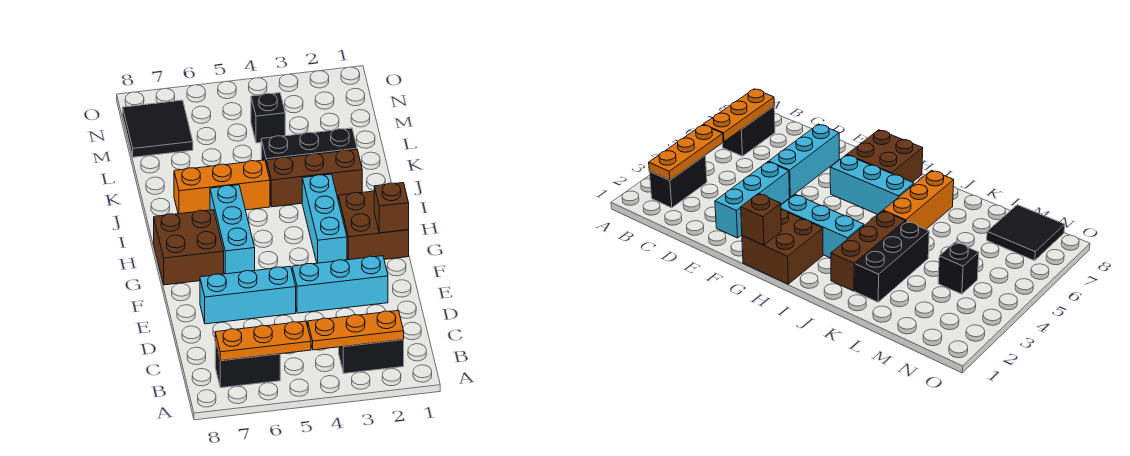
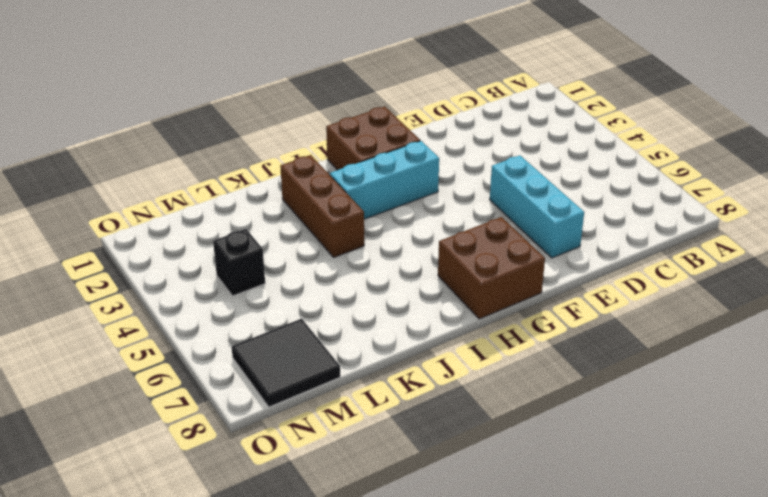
none -> black brick B2:B3 level 1
none -> black brick B6:B7 level 1
none -> cyan brick E2:E4 level 1

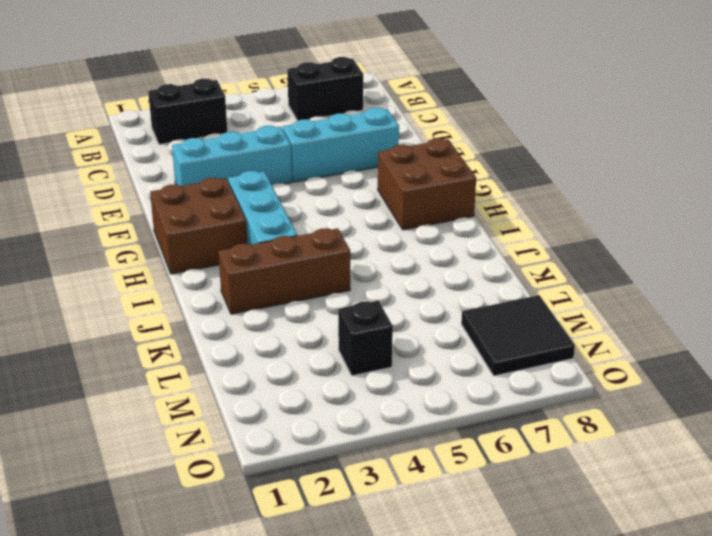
none -> cyan brick G6:I6 level 1
none -> orange brick J5:J7 level 1
none -> black brick K2:K4 level 1

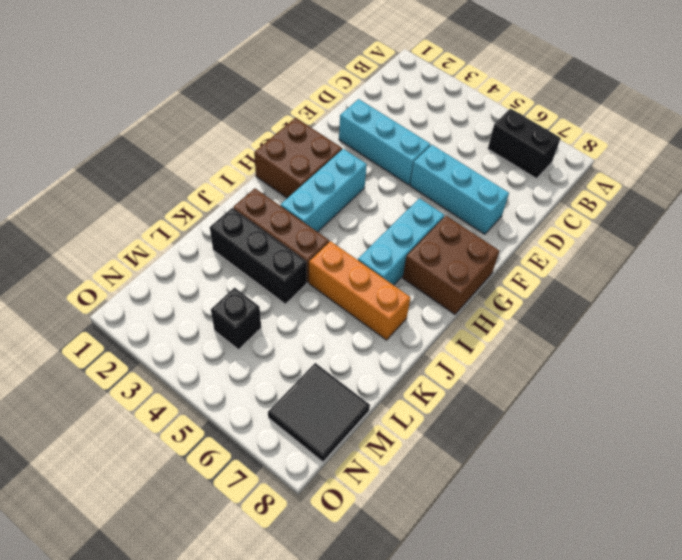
none -> black brick B2:B3 level 1
none -> orange plate B2:B4 level 2
none -> orange plate B5:B7 level 2

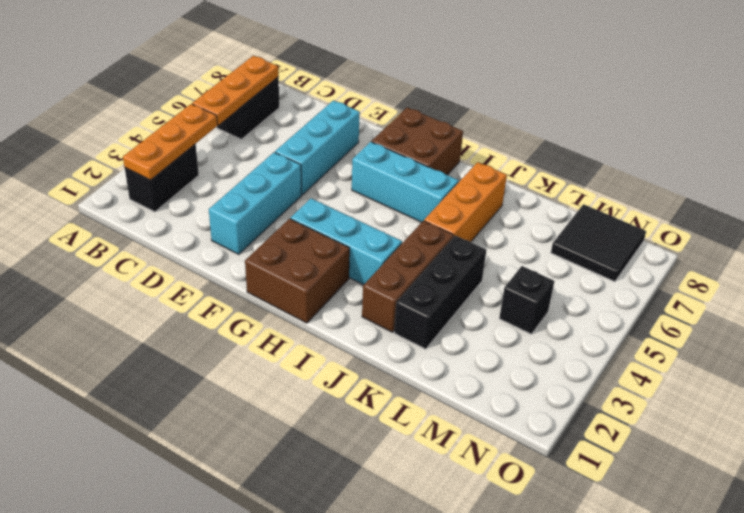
none -> brown brick G1 level 2

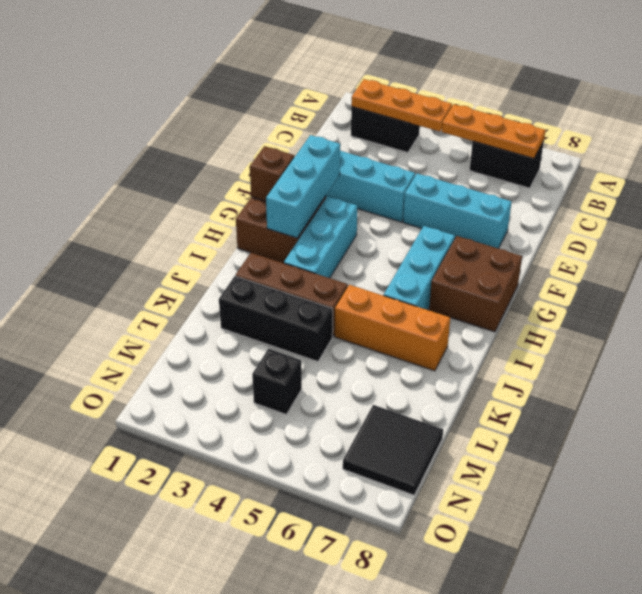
cyan brick F2:H2 level 2 -> none

